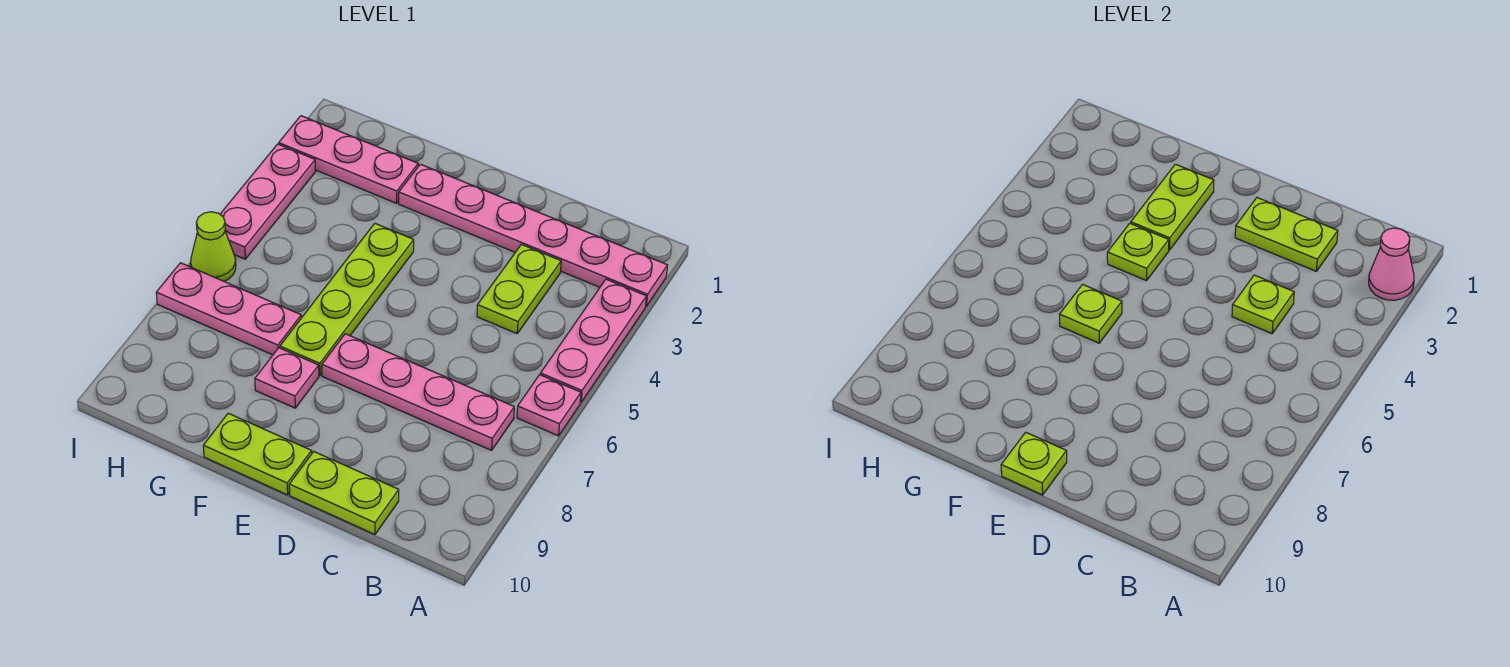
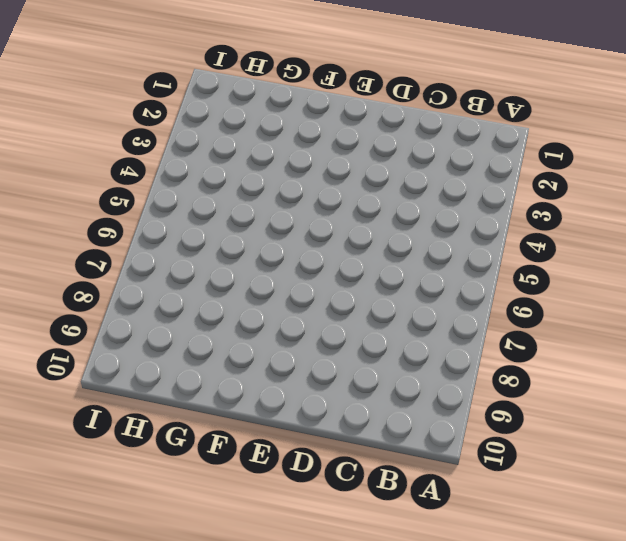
none -> pink plate A2:F2 level 1
none -> pink plate A3:A5 level 1
none -> pink plate A6 level 1

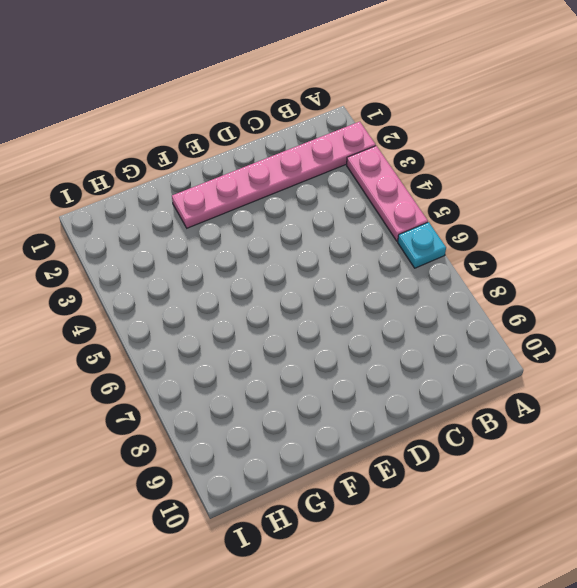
cyan plate A6 level 1 -> pink plate A6 level 1
none -> pink plate B7:E7 level 1
none -> lime plate C3:C4 level 1
none -> lime plate C10:D10 level 1

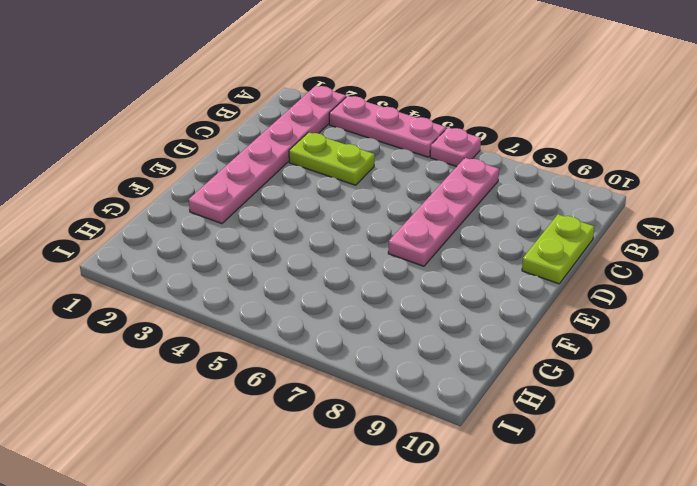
none -> lime plate E10:F10 level 1
none -> lime plate F4:F7 level 1
none -> pink plate F8 level 1

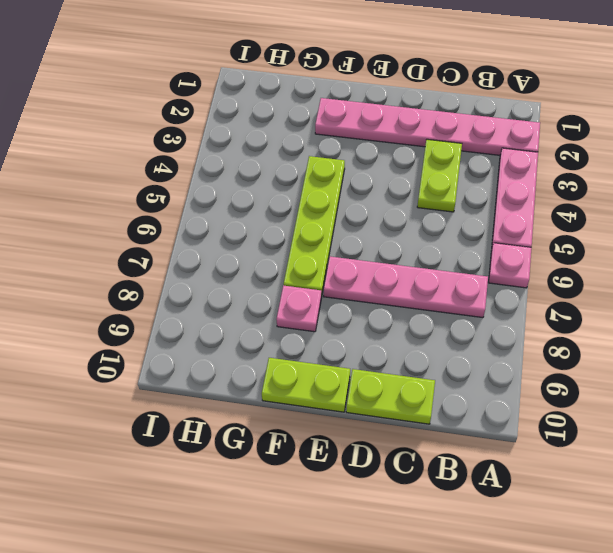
none -> pink plate G2:I2 level 1
none -> pink plate G7:I7 level 1
none -> pink plate I3:I5 level 1

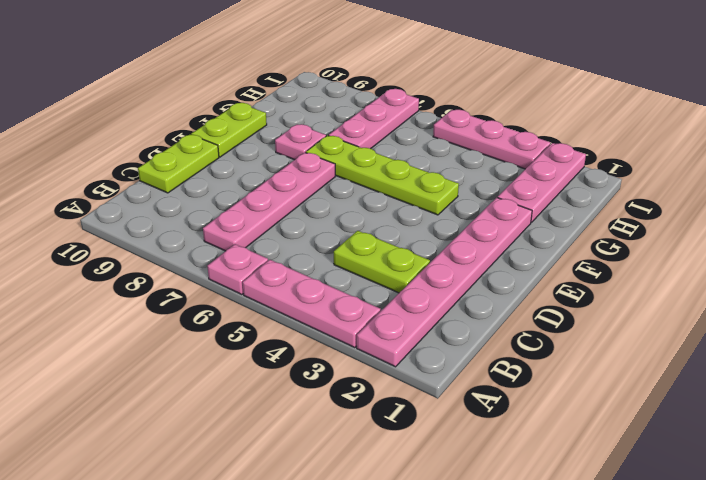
none -> lime cone I6 level 1
none -> pink cone A2 level 2
none -> lime plate C2:D2 level 2

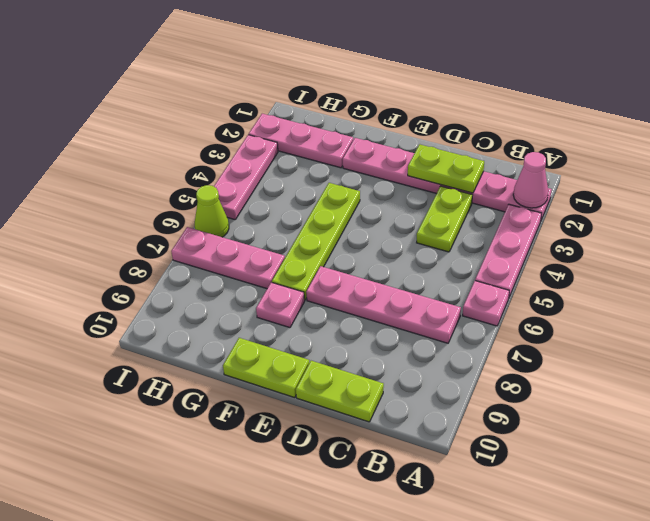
none -> lime plate C4 level 2
none -> lime plate E10 level 2
none -> lime plate F2:F3 level 2

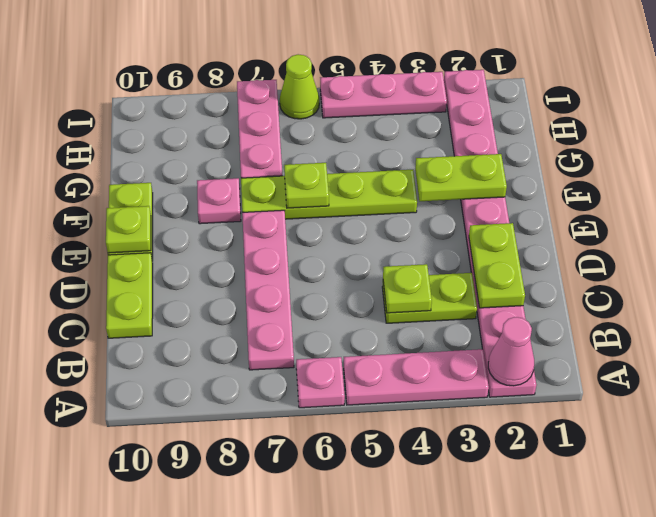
none -> lime plate F4 level 2

